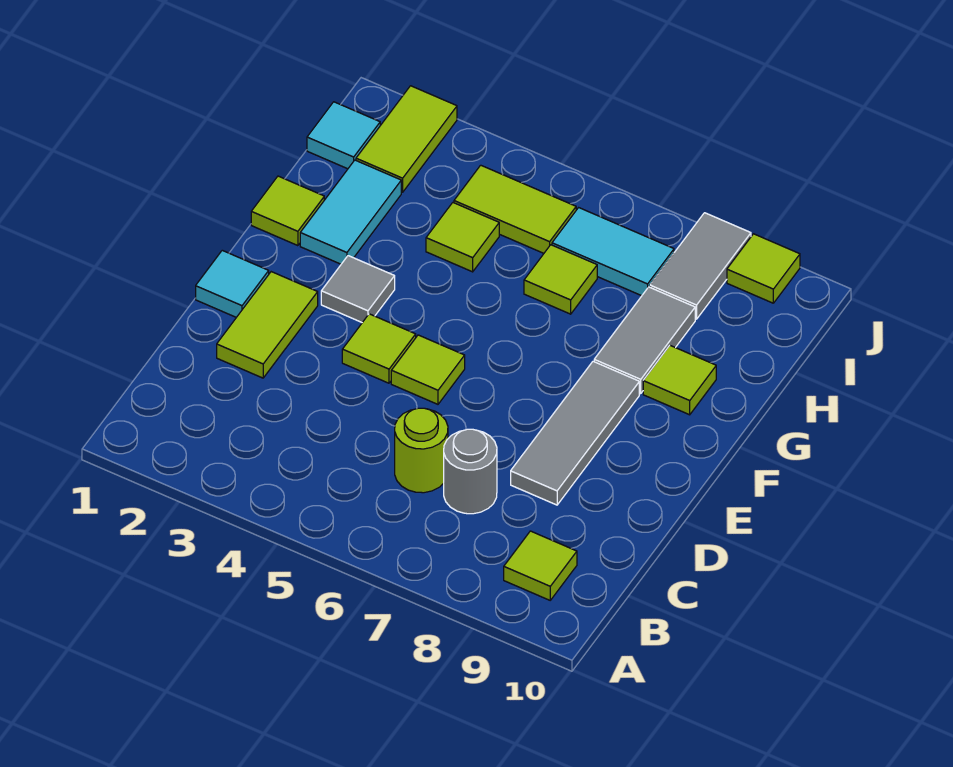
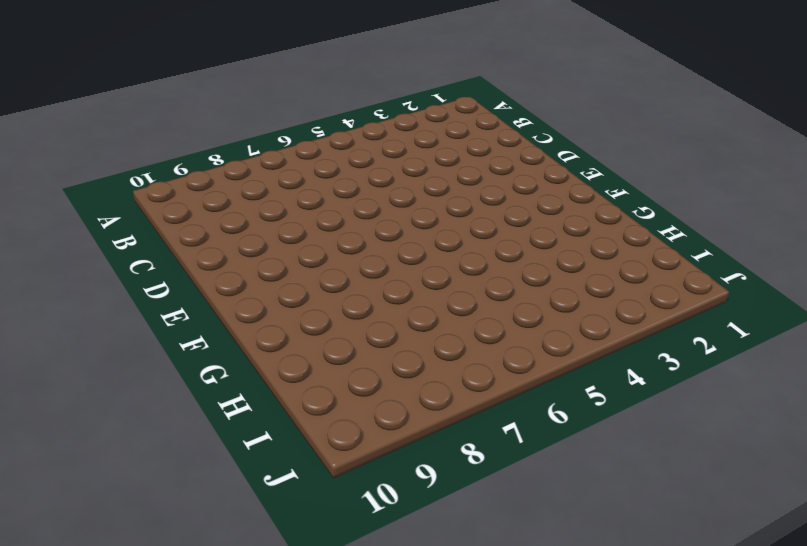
none -> lime tile B9 level 1
none -> lime round brick C6 level 1
none -> grey round brick C7 level 1

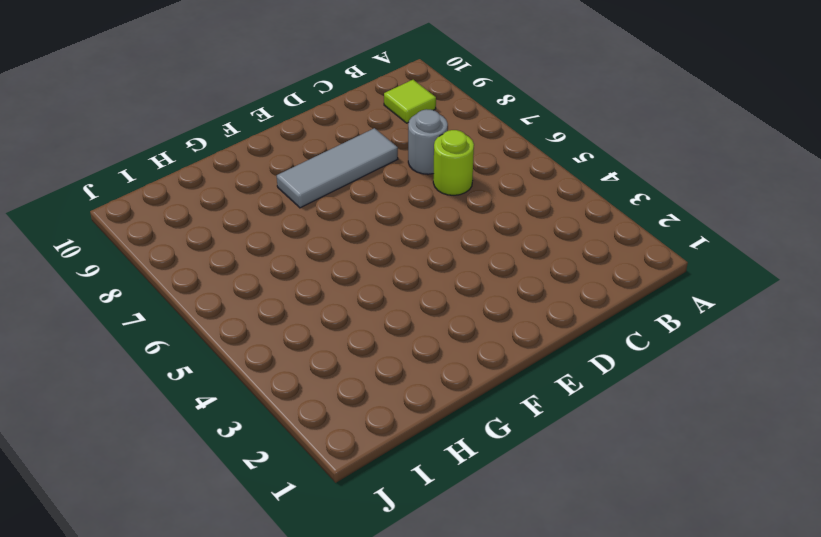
none -> lime tile D2:E2 level 1
none -> cyan tile E1 level 1
none -> lime tile E4 level 1

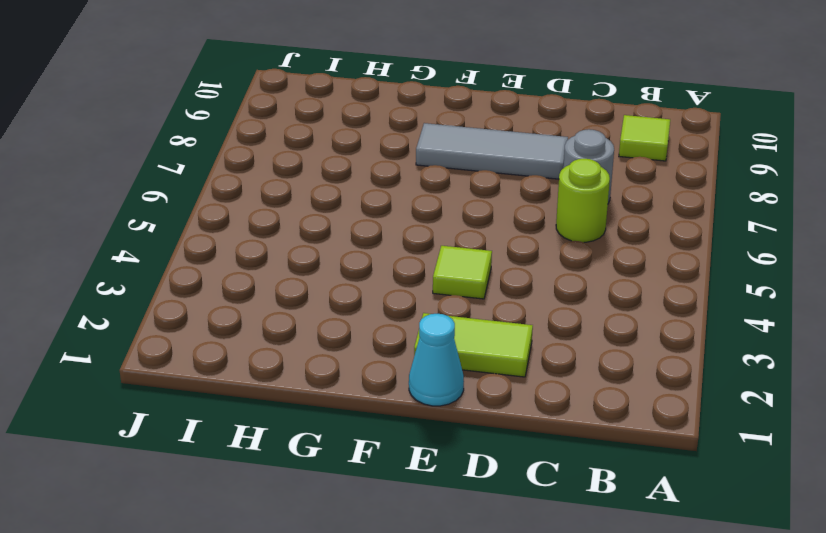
cyan cone E1 level 1 -> cyan tile E1 level 1
none -> lime tile E5 level 1
none -> grey tile F3 level 1
none -> lime tile G1 level 1

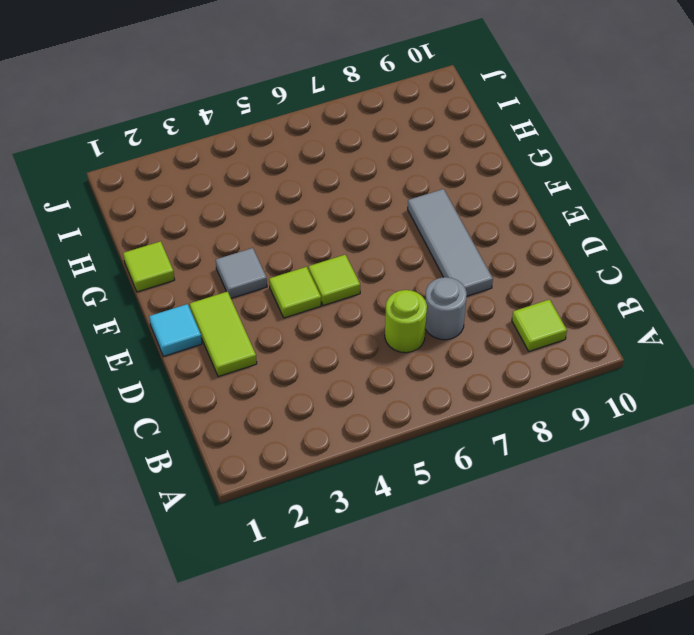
none -> cyan tile G2:H2 level 1
none -> grey tile G8:H8 level 1
none -> lime tile G9 level 1

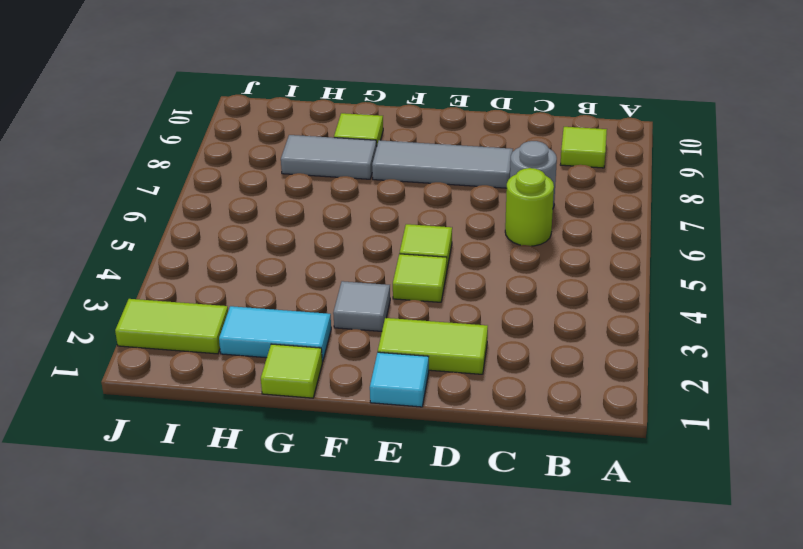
none -> lime tile H4 level 1
none -> lime tile H6 level 1
none -> cyan tile I1 level 1

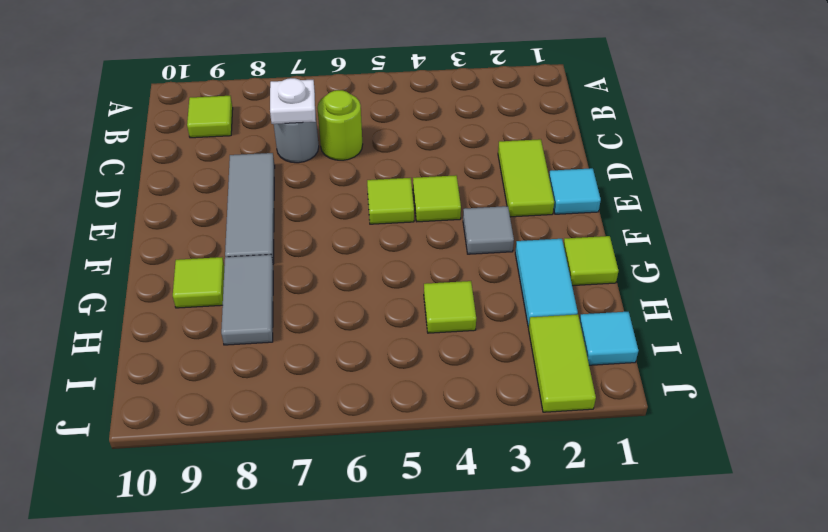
white plate C7 level 2 -> none
none -> lime tile H6 level 1
none -> lime tile I4:I5 level 1
none -> cyan tile I6:I7 level 1

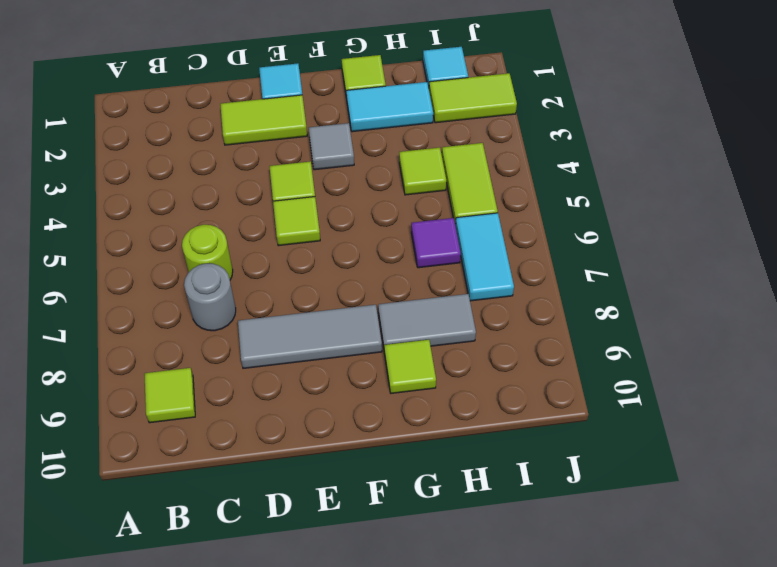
purple tile H6 level 1 -> lime tile H6 level 1
none -> grey tile I8:J8 level 1
none -> lime tile J9 level 1

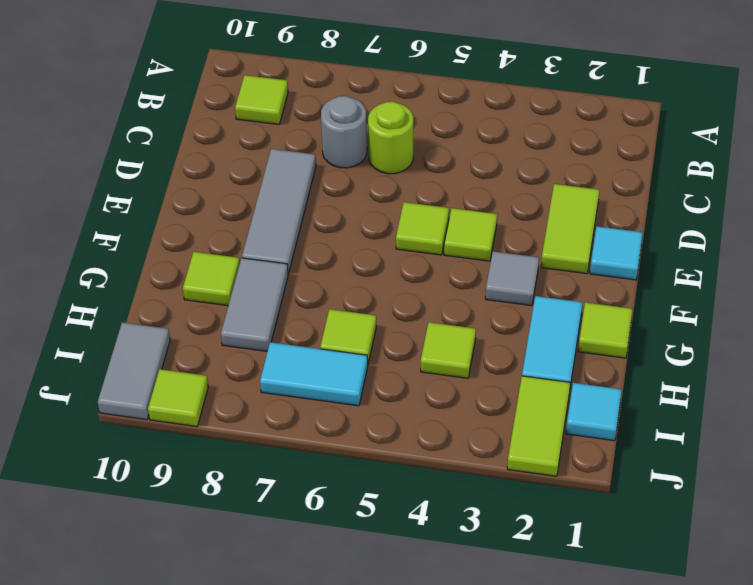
grey tile I10:J10 level 1 -> grey tile I8:J8 level 1
none -> lime tile I4:I5 level 1

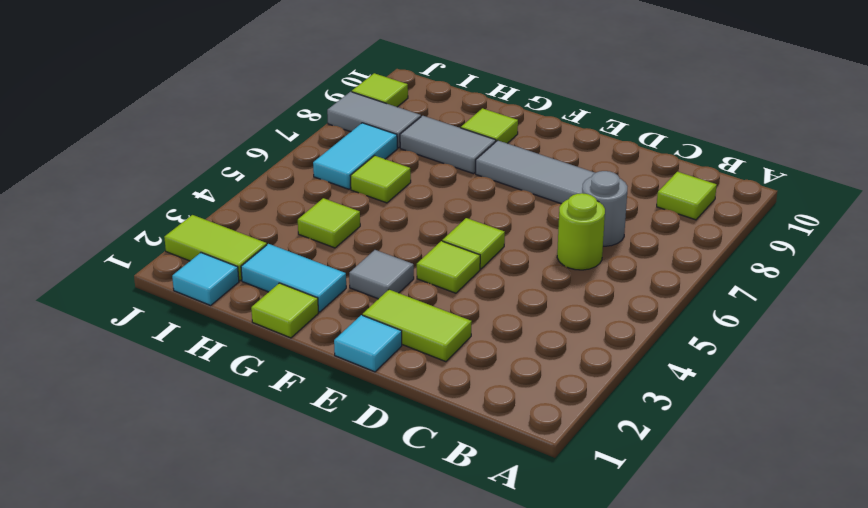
none -> lime tile I4:I5 level 1

